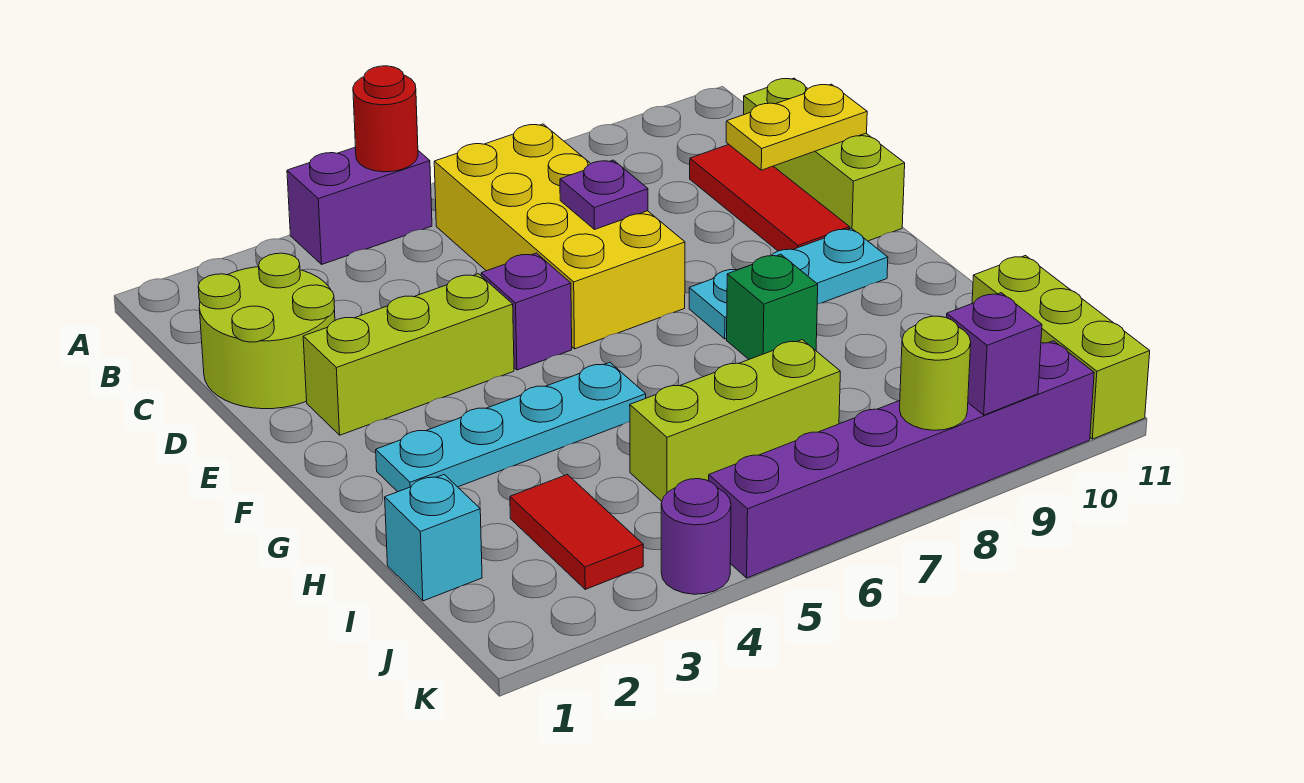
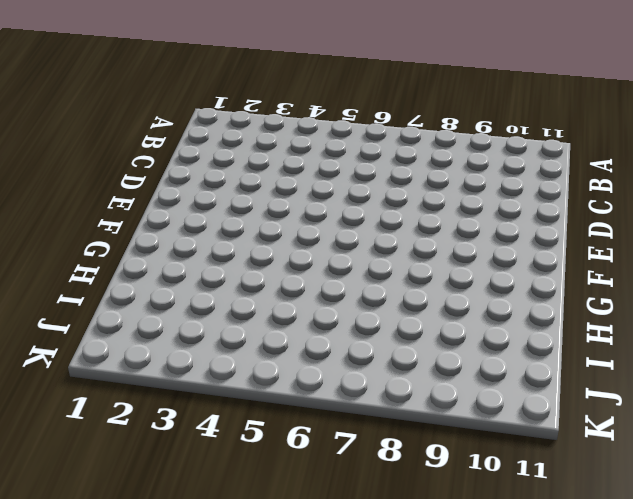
none -> purple brick A4:A5 level 1
none -> yellow brick B6:E7 level 1
none -> lime round brick C1:D2 level 1

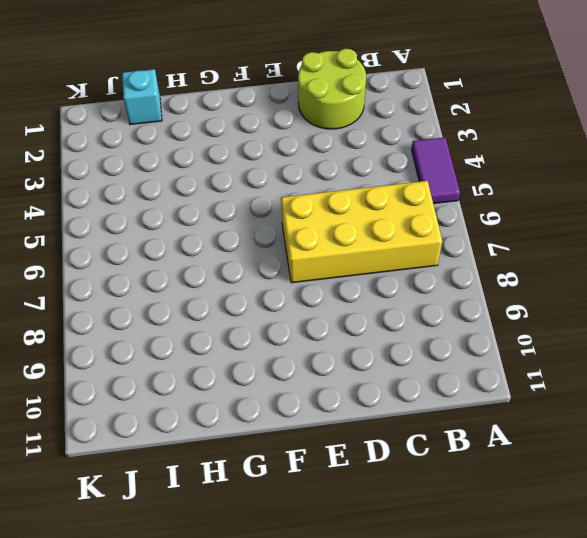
purple tile A4:A5 level 1 -> purple brick A4:A5 level 1
none -> red tile C10:E10 level 1
none -> lime brick C11:E11 level 1
none -> lime brick E2:E4 level 1

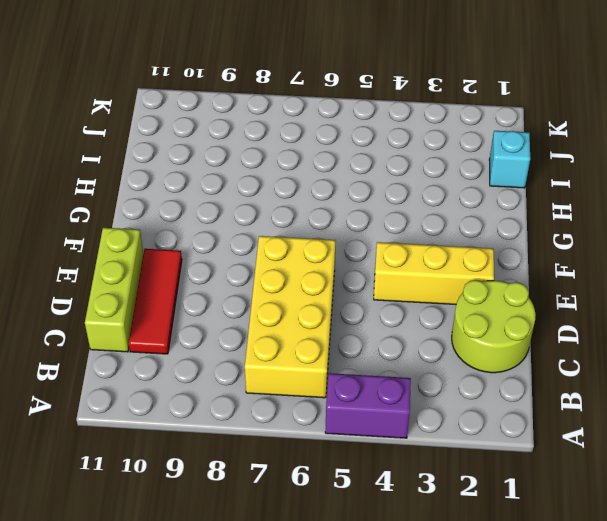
yellow brick E2:E4 level 1 -> lime brick E2:E4 level 1
none -> purple brick E5 level 1
none -> cyan plate F8:F10 level 1
none -> cyan plate G2:G5 level 1

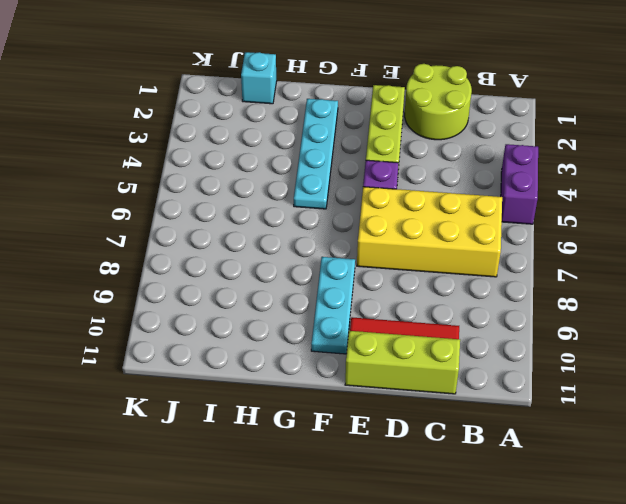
none -> green brick G8 level 1
none -> red tile I3:J3 level 1
none -> lime brick I5:I7 level 1

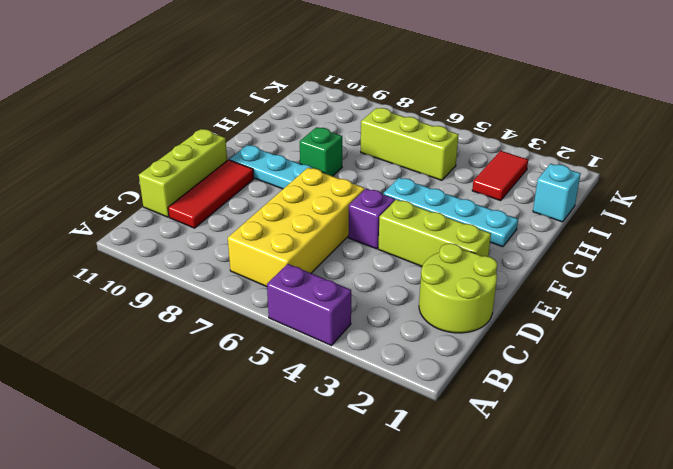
none -> lime brick I11:K11 level 1
none -> purple round brick K4 level 1
none -> purple brick K5:K10 level 1

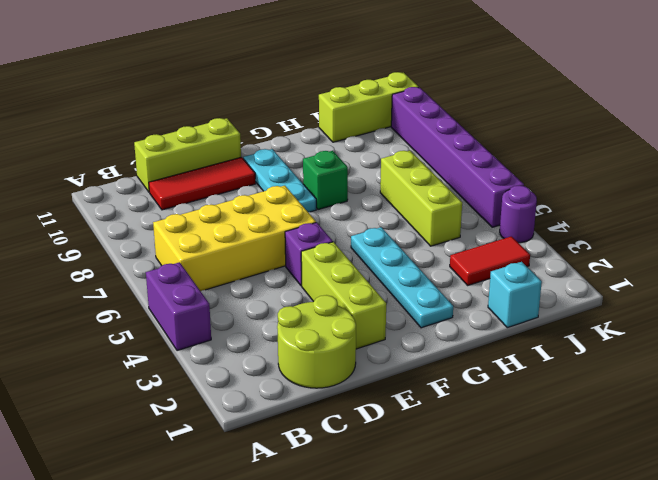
none -> red round brick A5 level 2
none -> purple plate D7 level 2
none -> yellow plate D10:D11 level 2

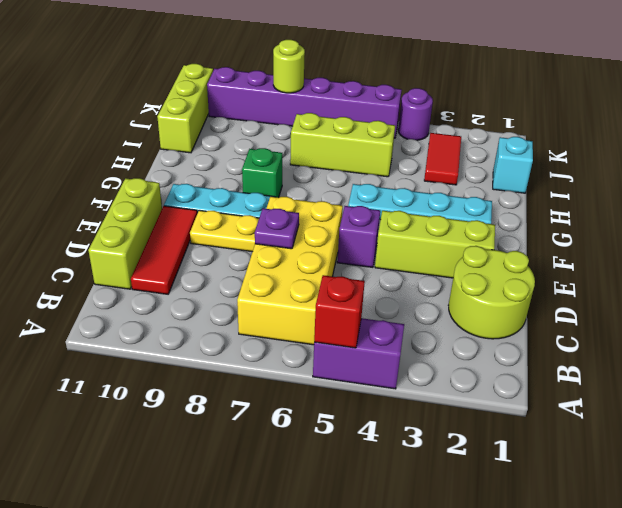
red brick A5 level 2 -> red round brick A5 level 2
yellow plate E8:E9 level 1 -> yellow plate D10:D11 level 2
none -> purple brick K9 level 2

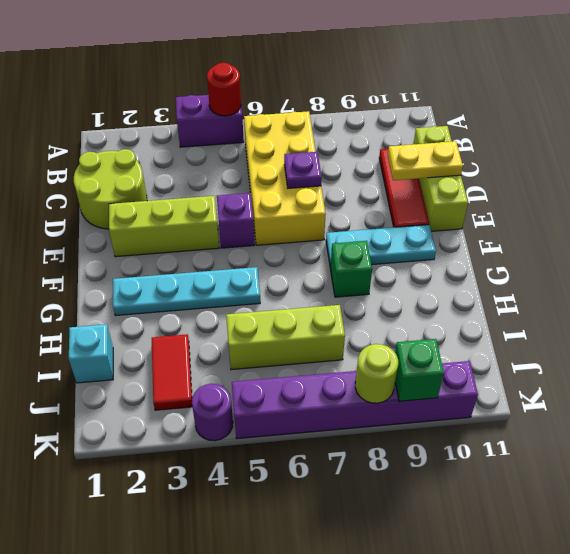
green brick K9 level 2 -> purple brick K9 level 2
none -> lime brick I11:K11 level 1

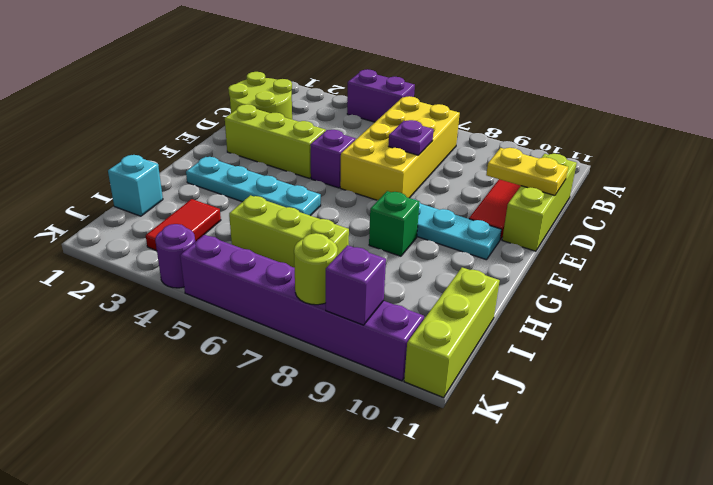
none -> red round brick A5 level 2

